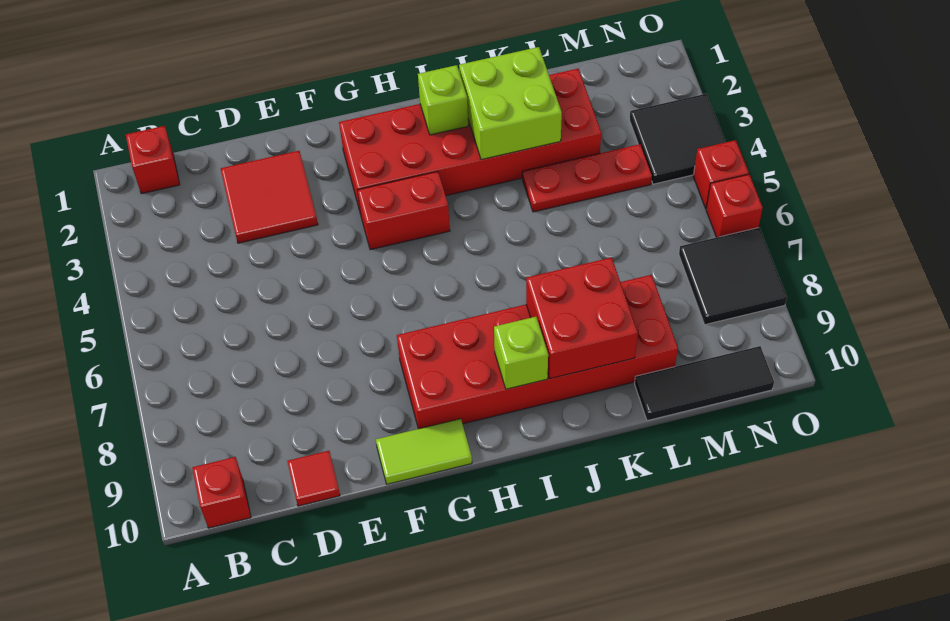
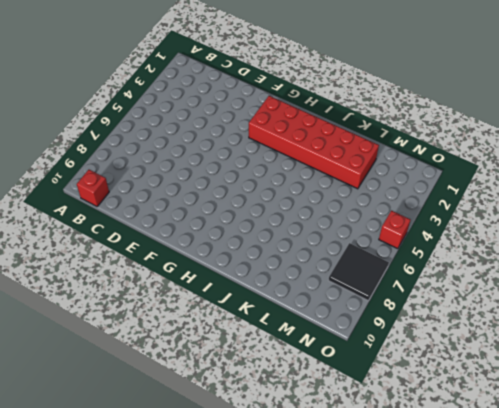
none -> red brick B1 level 1
none -> red tile D2:E3 level 1
none -> red tile D10 level 1

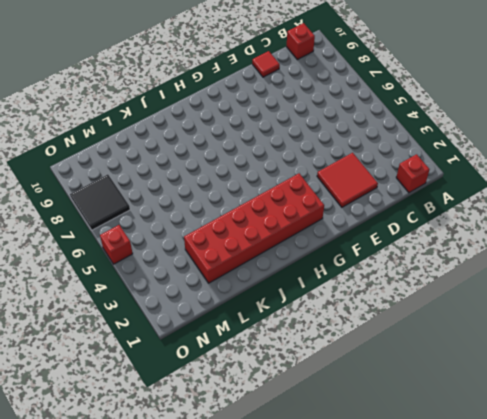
none -> lime tile F10:G10 level 1
none -> red brick G4:H4 level 1
none -> red brick G8:L9 level 1

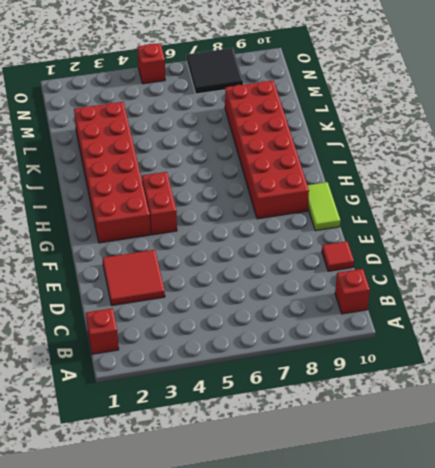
none -> red plate K4:M4 level 1
none -> black tile L10:N10 level 1
none -> black tile N3:O4 level 1

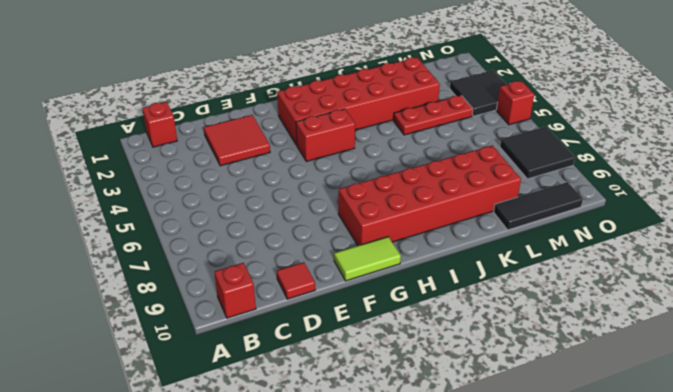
none -> red brick O6 level 1
none -> lime brick I2 level 2
none -> lime brick I9 level 2

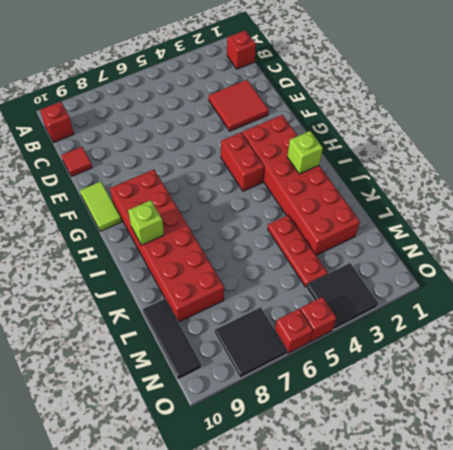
none -> lime brick J2:K3 level 2
none -> red brick J8:K9 level 2

